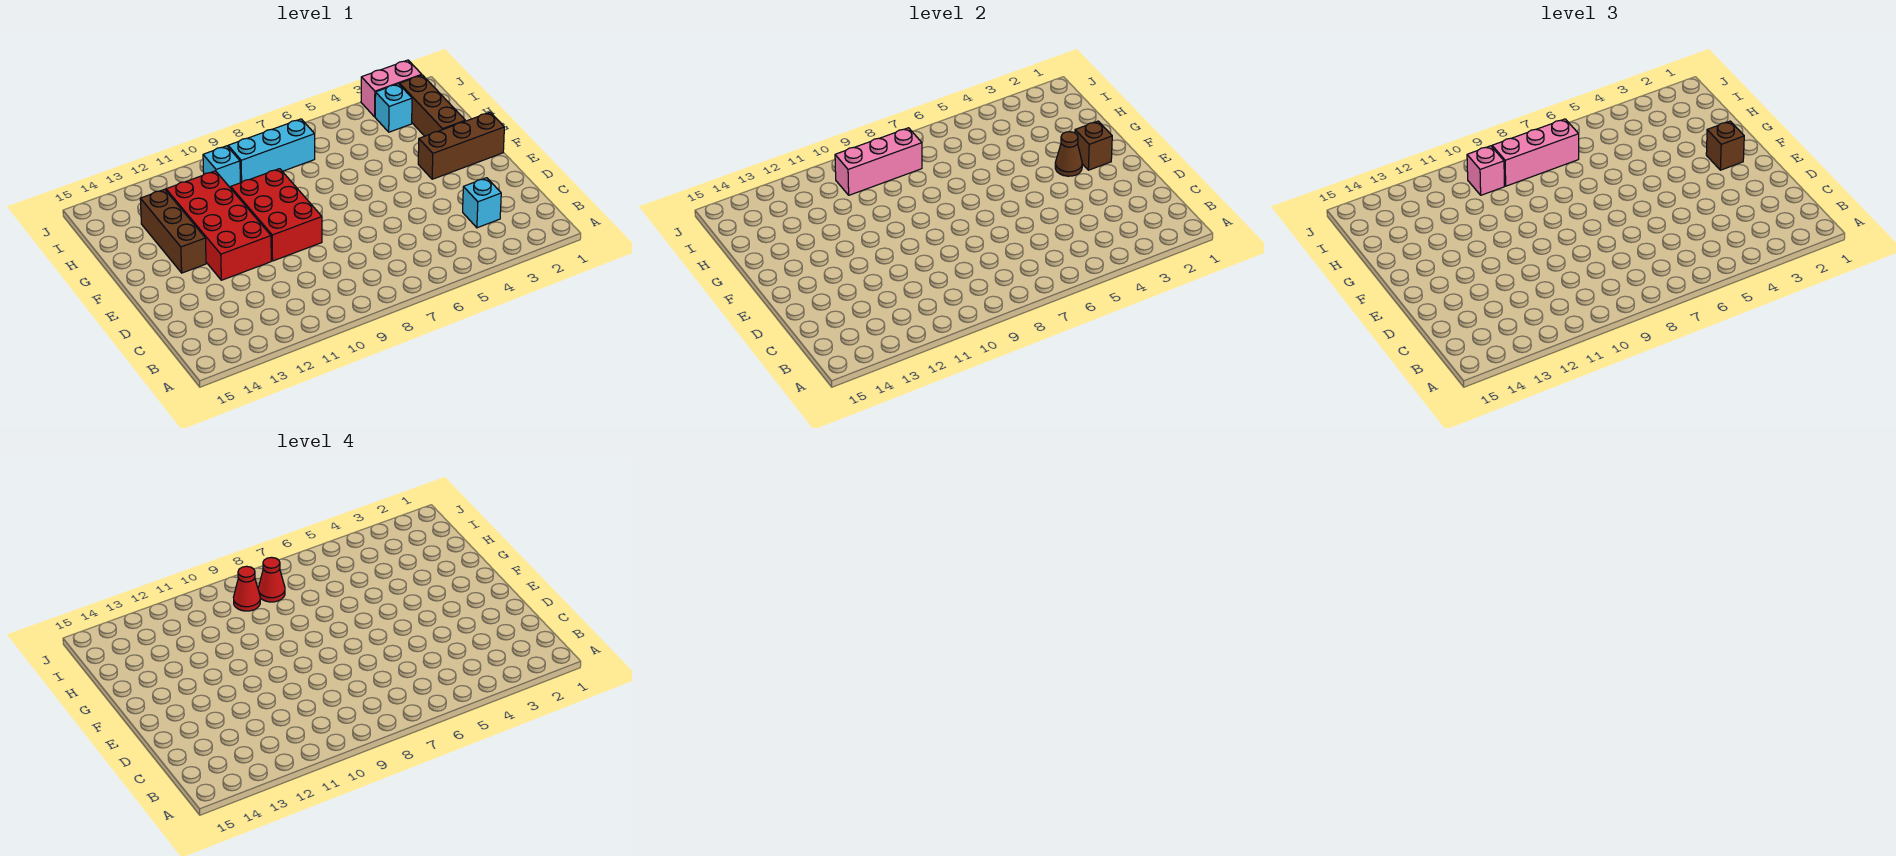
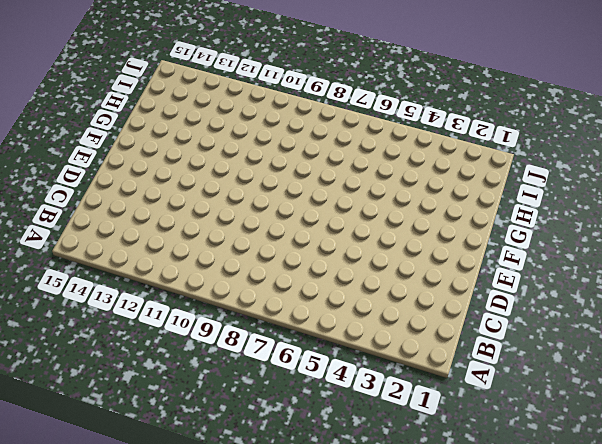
none -> cyan brick C3 level 1
none -> red brick E9:G10 level 1
none -> red brick E11:H12 level 1

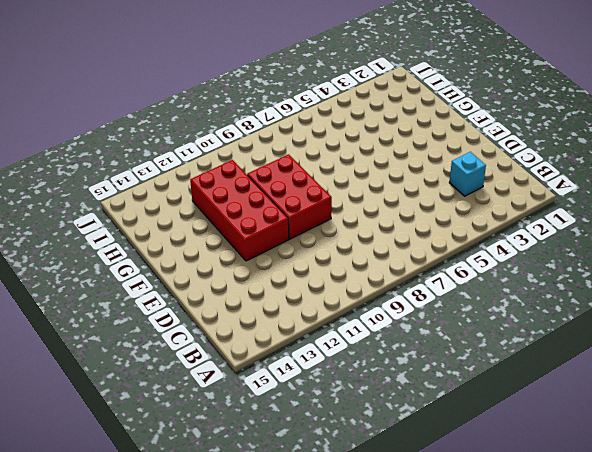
none -> brown brick F1:F3 level 1
none -> brown brick F13:H13 level 1
none -> brown brick G2:I2 level 1

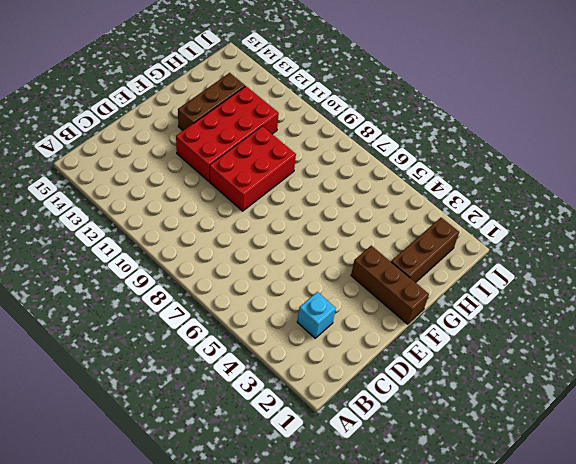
none -> cyan brick I3 level 1
none -> cyan brick I7:I9 level 1
none -> cyan brick I10 level 1

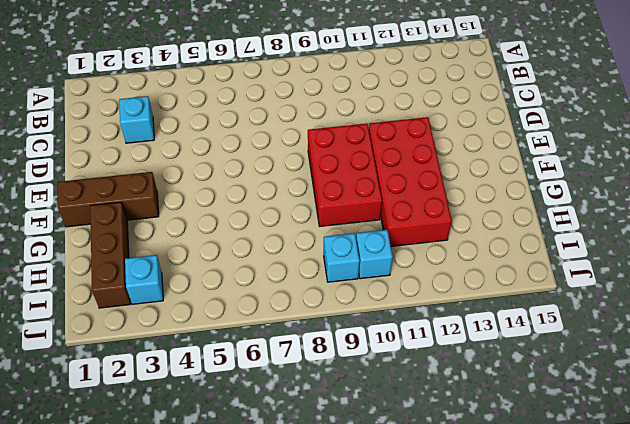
cyan brick I9 level 1 -> cyan brick I7:I9 level 1
none -> brown brick F13:H13 level 1
none -> pink brick J2:J3 level 1
none -> brown brick F2 level 2

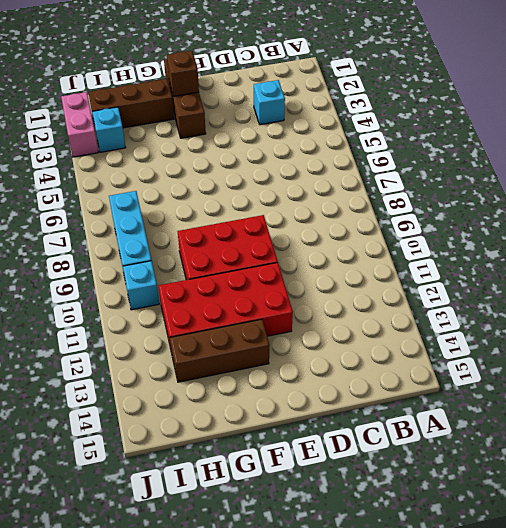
none -> brown cone F3 level 2
none -> pink brick I8:I10 level 2
none -> brown brick F2 level 3

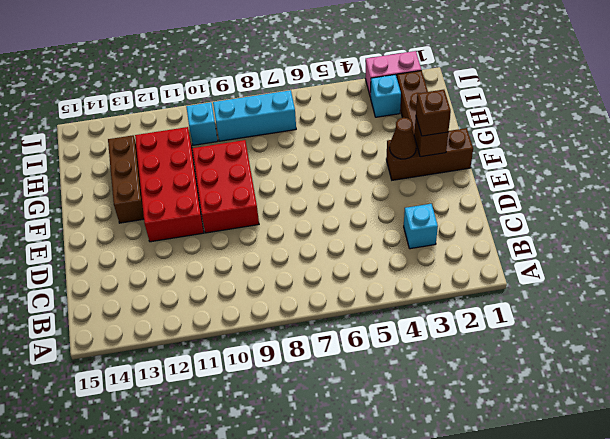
none -> pink brick I8:I10 level 2
none -> pink brick I7:I9 level 3
none -> pink brick I10 level 3

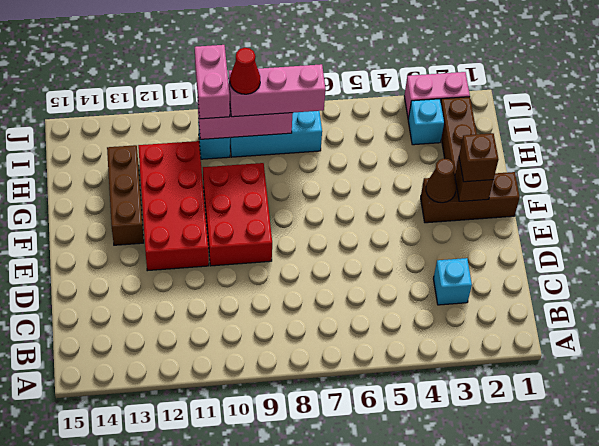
pink brick I10:J10 level 3 -> pink brick I10 level 3
none -> red cone I8 level 4

